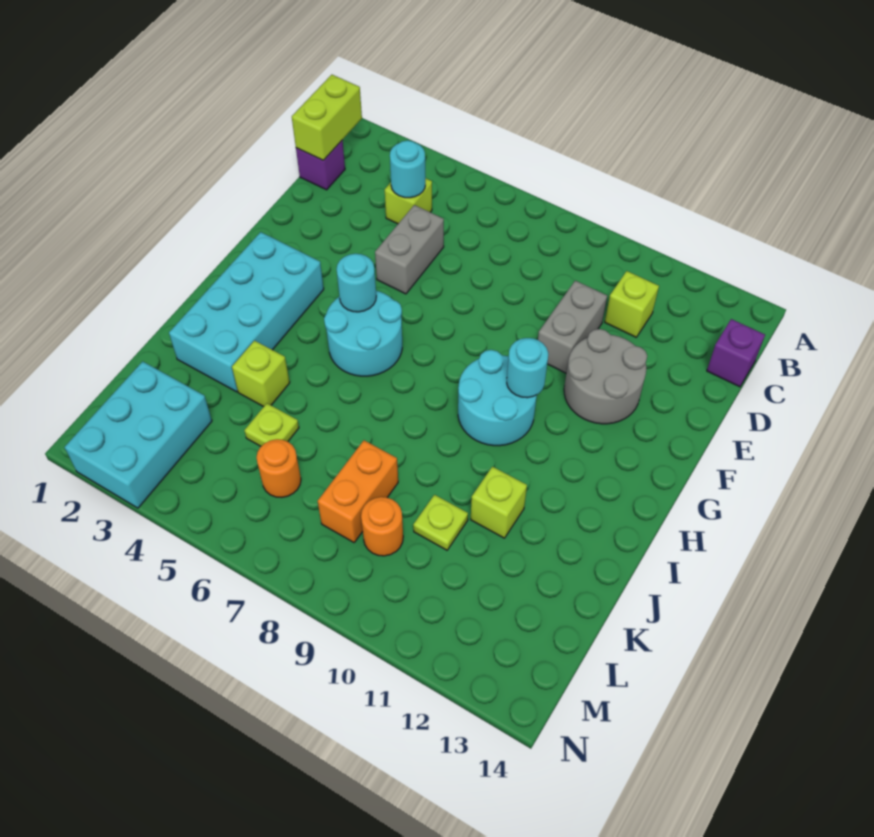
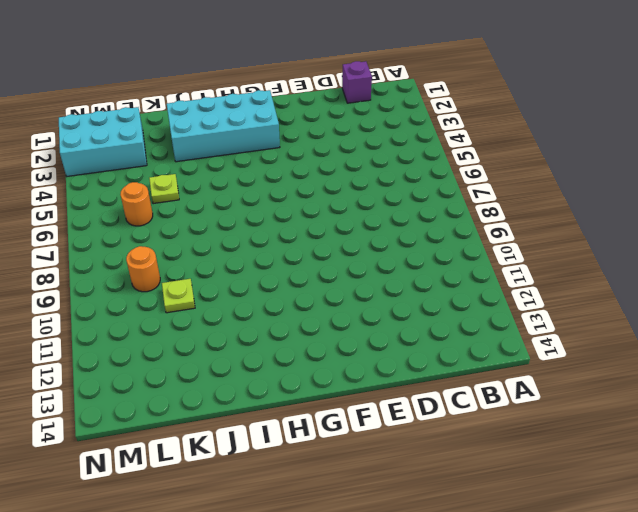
none -> lime brick C4 level 1
none -> lime brick C11 level 1
none -> purple brick C14 level 1

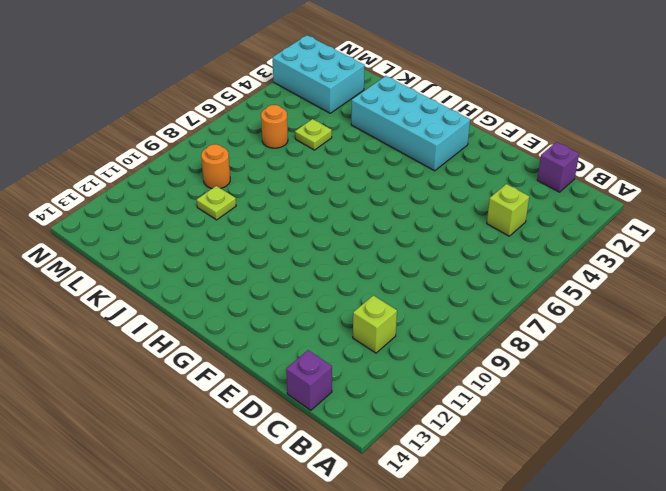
none -> grey brick D5:E5 level 1
none -> grey brick D10:E10 level 1
none -> grey round brick E11:F12 level 1

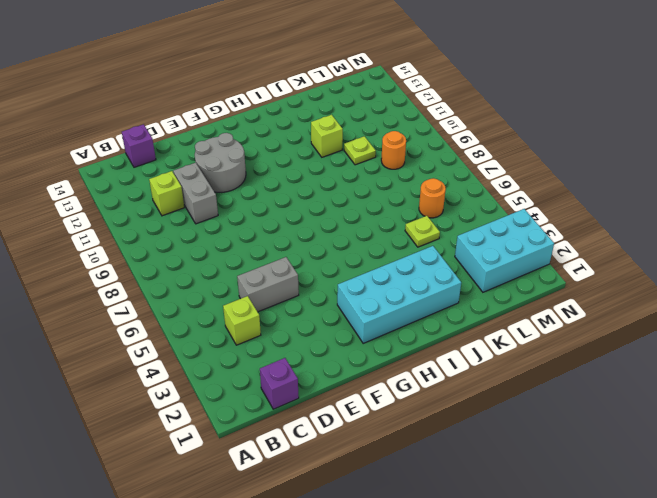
grey brick D10:D11 level 1 -> grey brick D10:E10 level 1
none -> cyan round brick G5:H6 level 1
none -> cyan round brick G9:H10 level 1
none -> lime brick J4 level 1

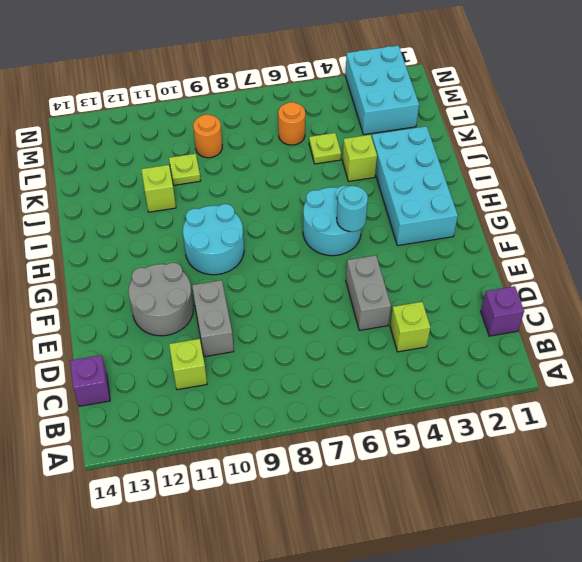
none -> orange brick K8:L8 level 1
none -> lime brick B1:C1 level 2
none -> cyan round brick C4 level 2

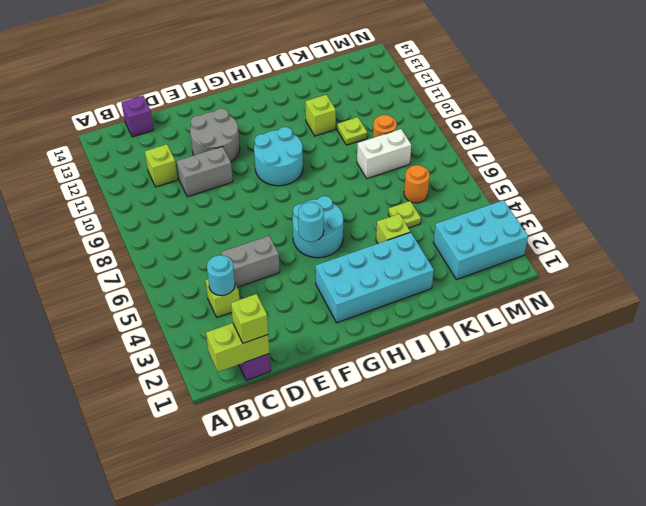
lime brick C1 level 3 -> none
white brick K8:L8 level 1 -> orange brick K8:L8 level 1
none -> cyan round brick G10 level 2

